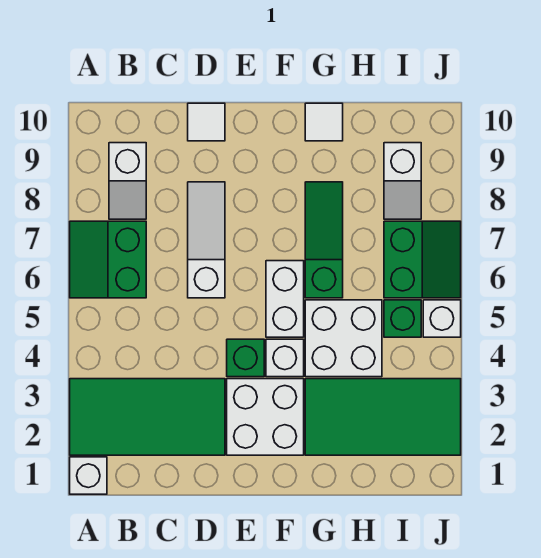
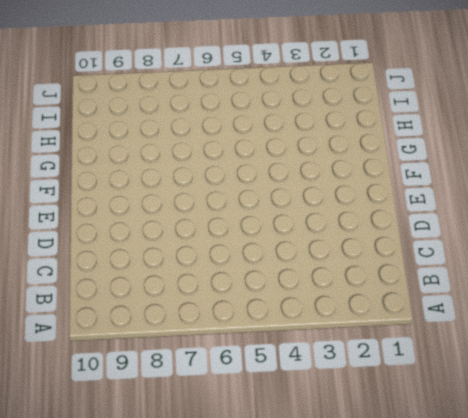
none -> white brick A1 level 1
none -> green tile A2:D3 level 1
none -> green slope A6:B7 level 1 top B

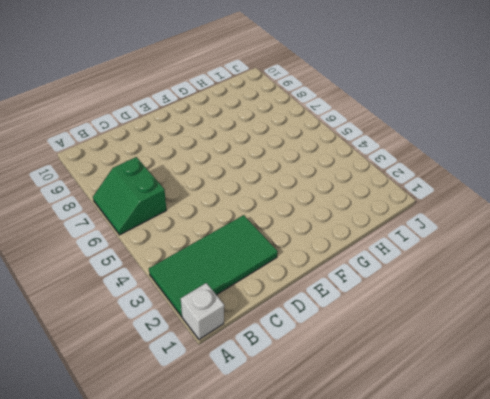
none -> white slope B8:B9 level 1 top 9
none -> white slope D6:D8 level 1 top 6
none -> white tile D10 level 1

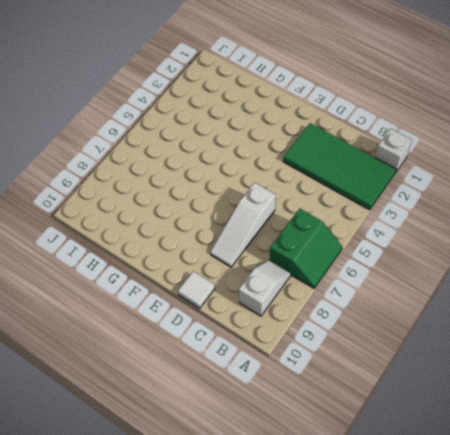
none -> white brick E2:F3 level 1
none -> green brick E4 level 1
none -> white brick F4 level 1

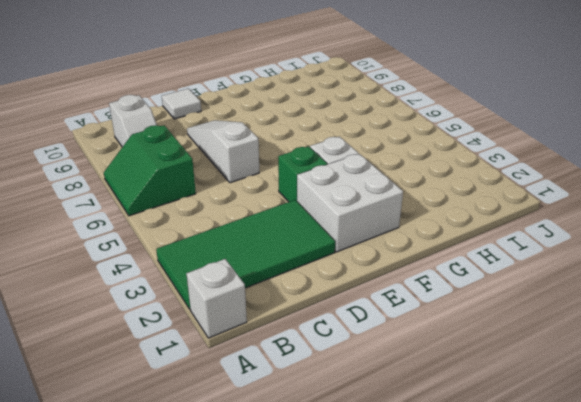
none -> white brick F5:F6 level 1
none -> green tile G2:J3 level 1
none -> white brick G4:H5 level 1

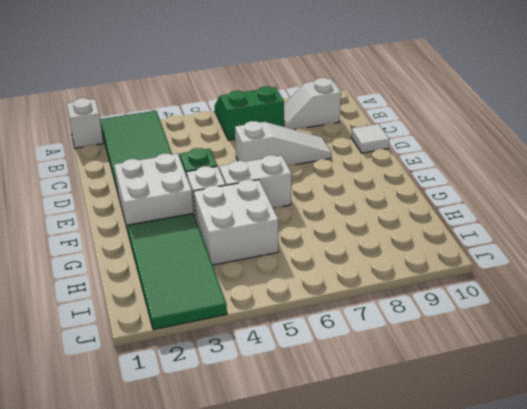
none -> green slope G6:G8 level 1 top 6
none -> white tile G10 level 1
none -> green brick I5 level 1

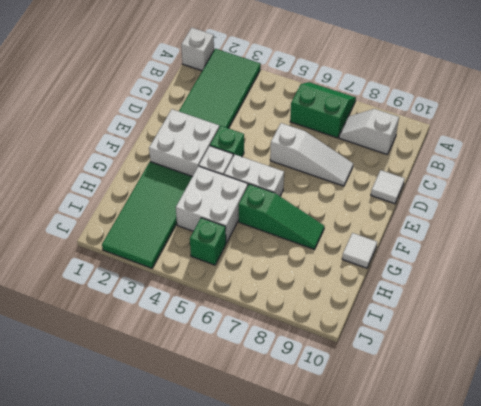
none -> green slope I6:J7 level 1 top I
none -> white slope I8:I9 level 1 top 9
none -> white brick J5 level 1

